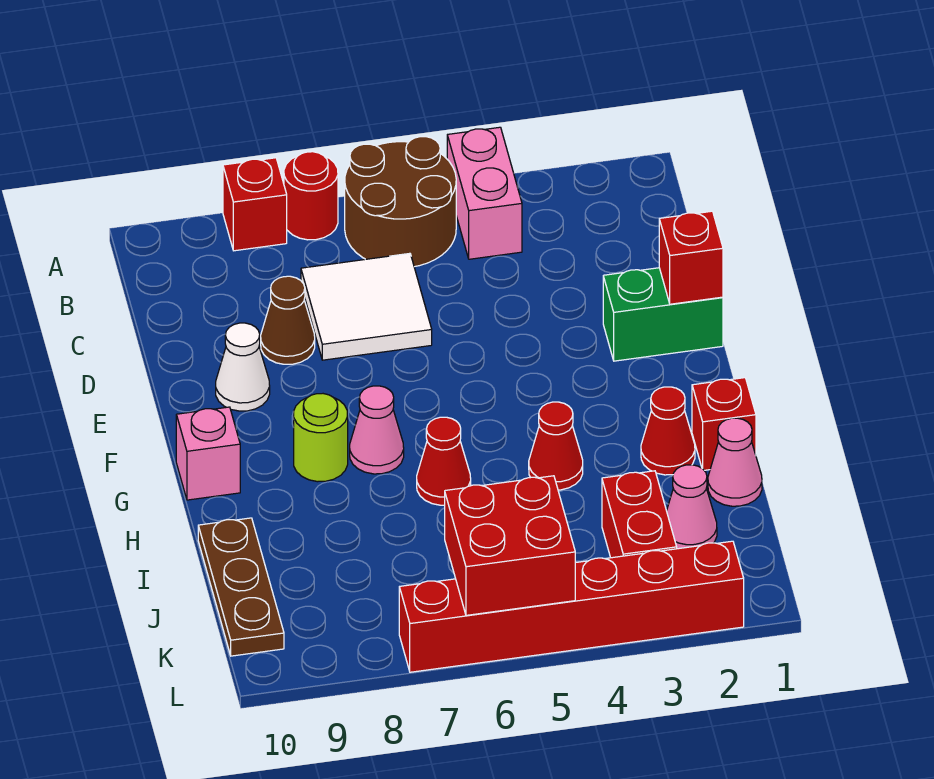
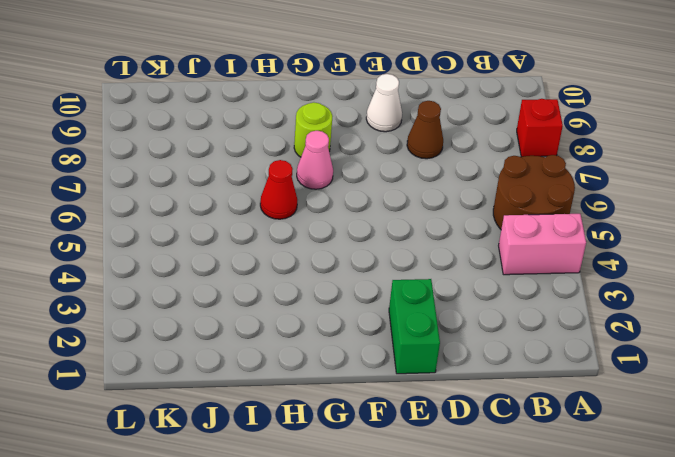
none -> red round brick A7 level 1
none -> white tile C6:D7 level 1
none -> pink brick G10 level 1

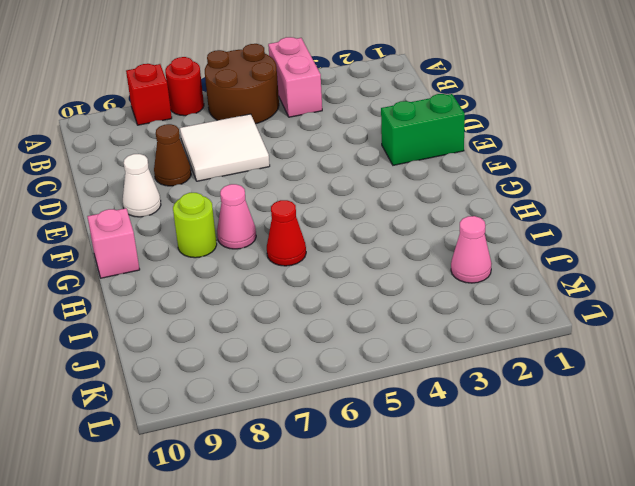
none -> red brick H1 level 1
none -> red cone H2 level 1
none -> red cone H4 level 1

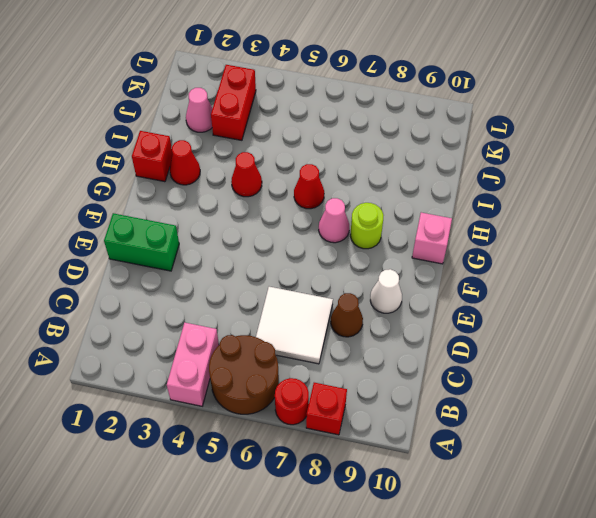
none -> pink cone I1 level 1
none -> brown plate I10:K10 level 1
none -> red brick L2:L7 level 1

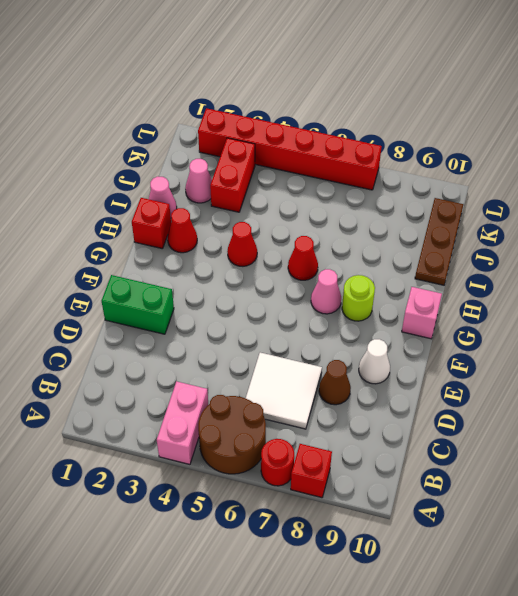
none -> red brick E1 level 2
none -> red brick K5:L6 level 2

